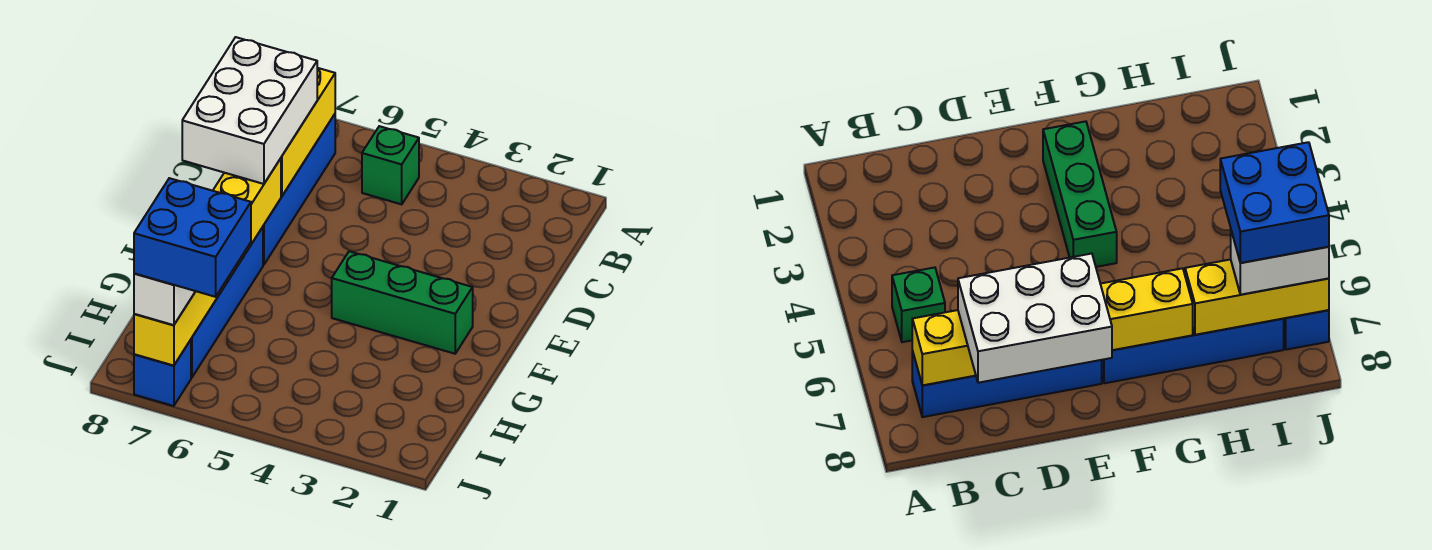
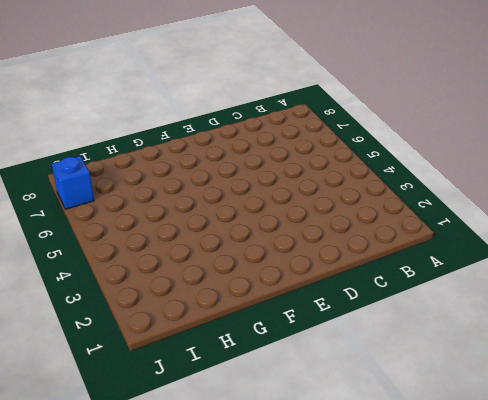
none -> green brick B5 level 1
none -> blue brick B7:E7 level 1

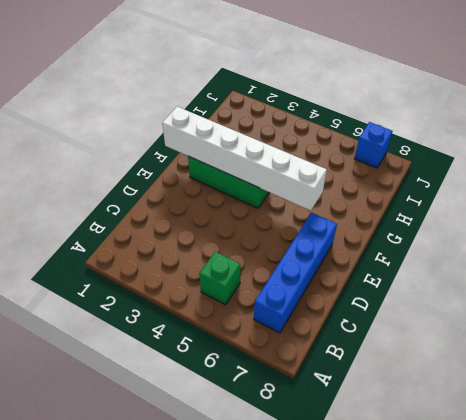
white brick F1:F6 level 2 -> none
none -> blue brick F7:I7 level 1
none -> yellow brick B7:D7 level 2

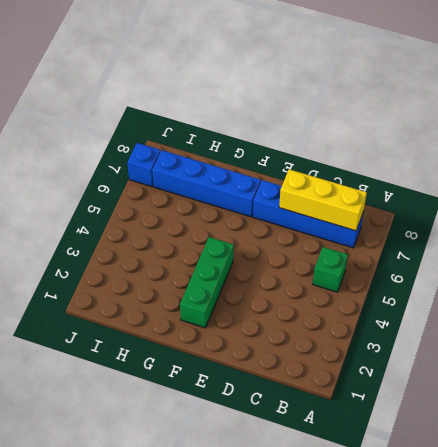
none -> yellow brick E7:G7 level 2
none -> yellow brick H7:J7 level 2

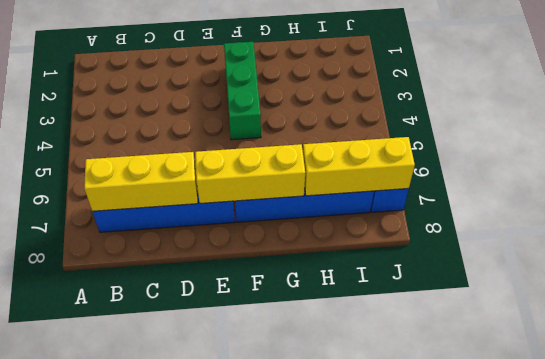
none -> green brick B5 level 1
none -> white brick C7:E8 level 3

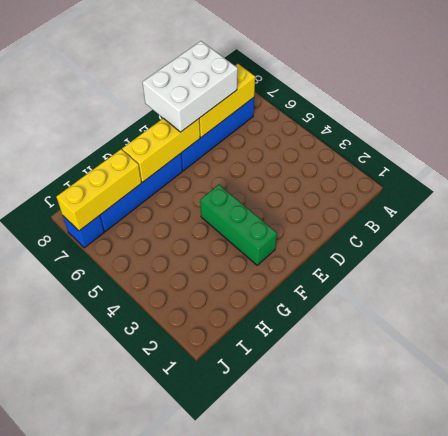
none -> green brick B5 level 1
none -> white brick I7:J7 level 3

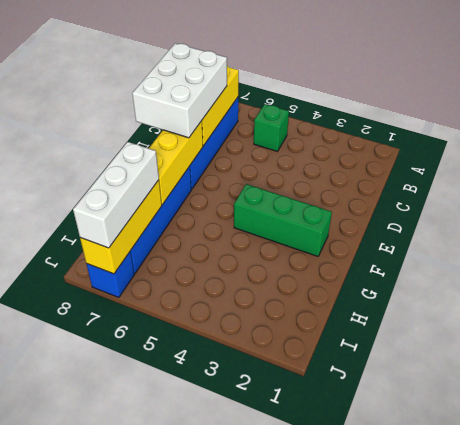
white brick H7:J7 level 3 -> white brick I7:J7 level 3
none -> blue brick I6:J7 level 4

